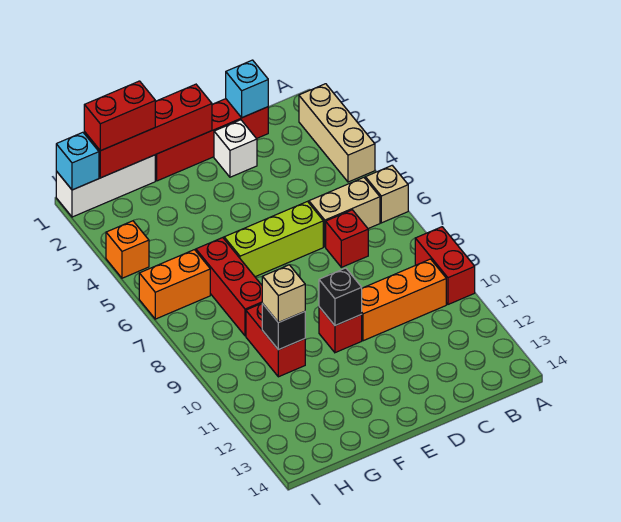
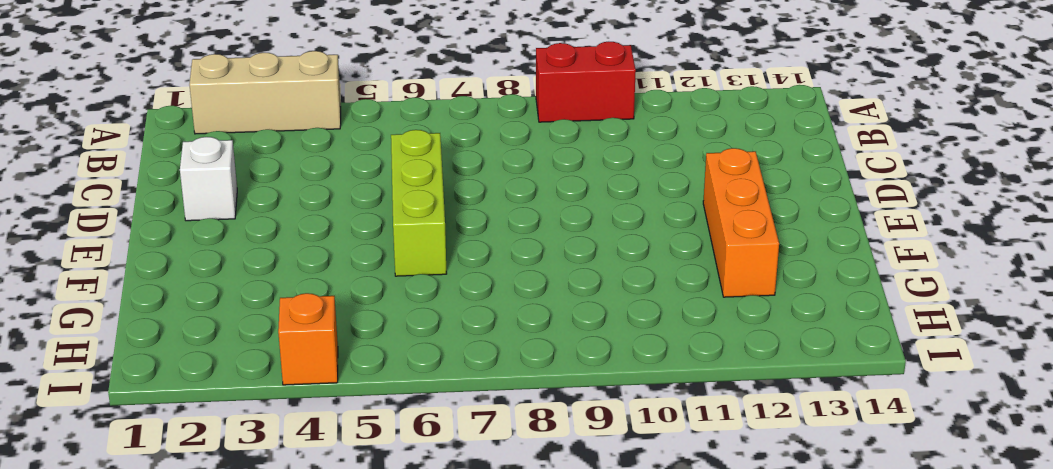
orange brick E12:G12 level 1 -> orange brick B10:D10 level 1
none -> tan brick A6 level 1
none -> tan brick B6:C6 level 1
none -> red brick C1:F1 level 1

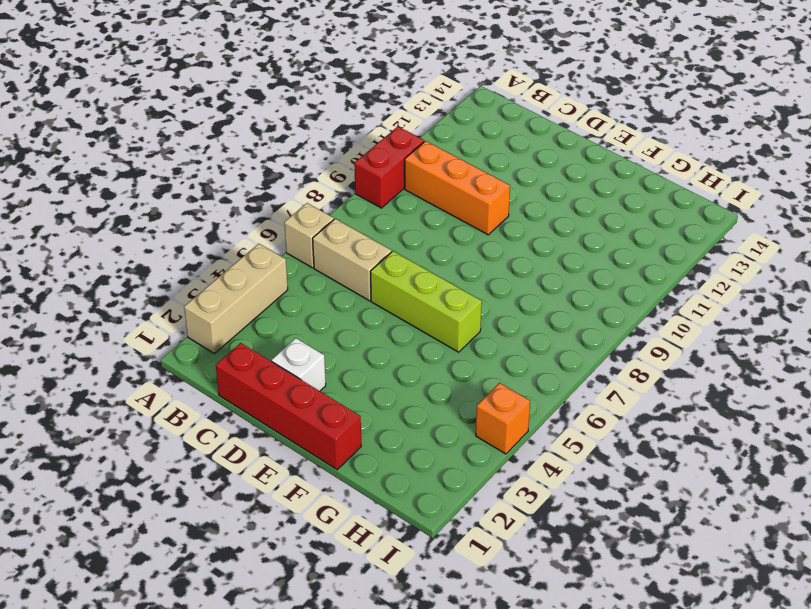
none -> red brick C7 level 1
none -> red brick E10 level 1
none -> white brick G1:I1 level 1

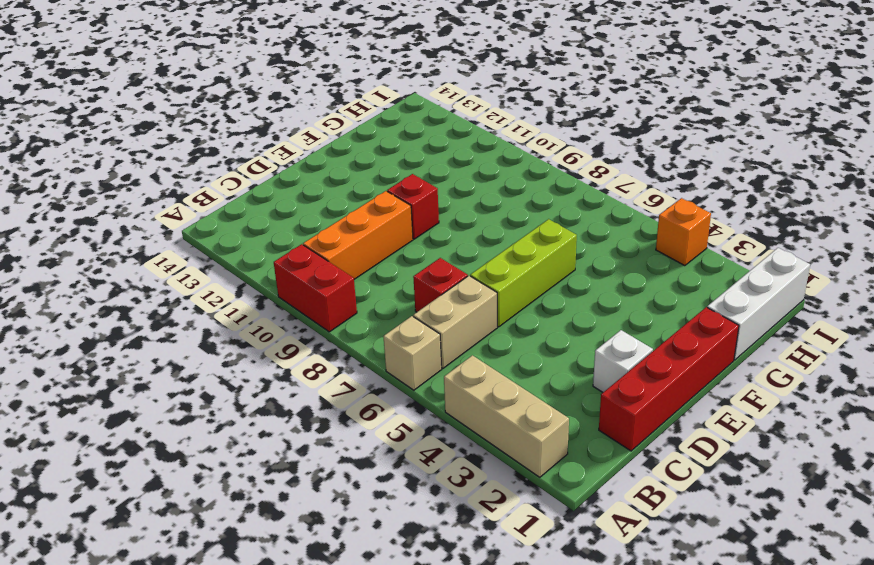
none -> red brick G6:G8 level 1
none -> red brick G9:G10 level 1
none -> orange brick H6:I6 level 1

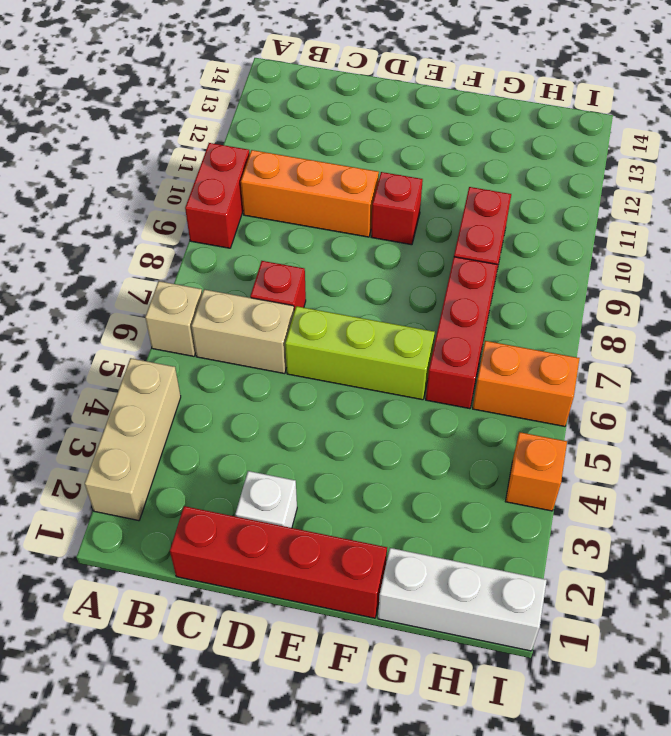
none -> cyan brick C1 level 2
none -> red brick E1:H1 level 2
none -> black brick E10 level 2

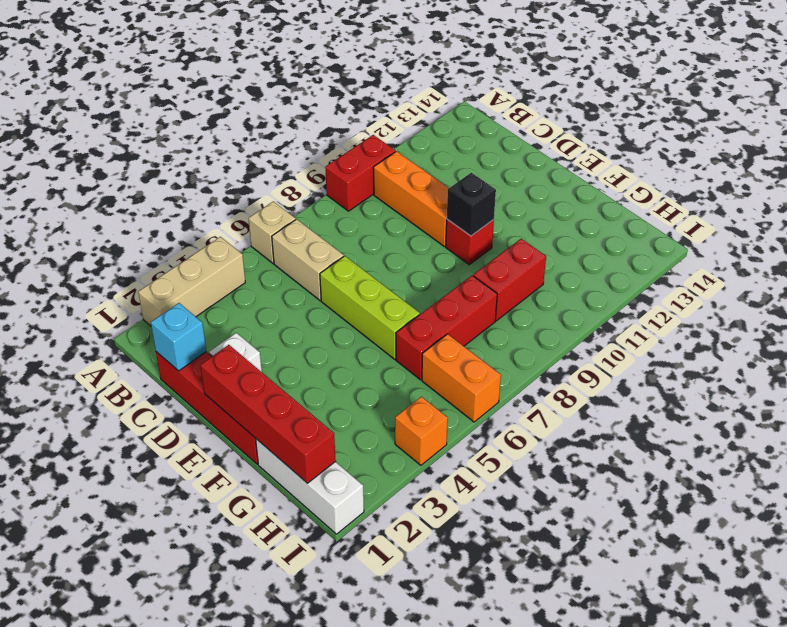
none -> red brick C7 level 1
none -> black brick G10 level 2
none -> cyan brick I1 level 2

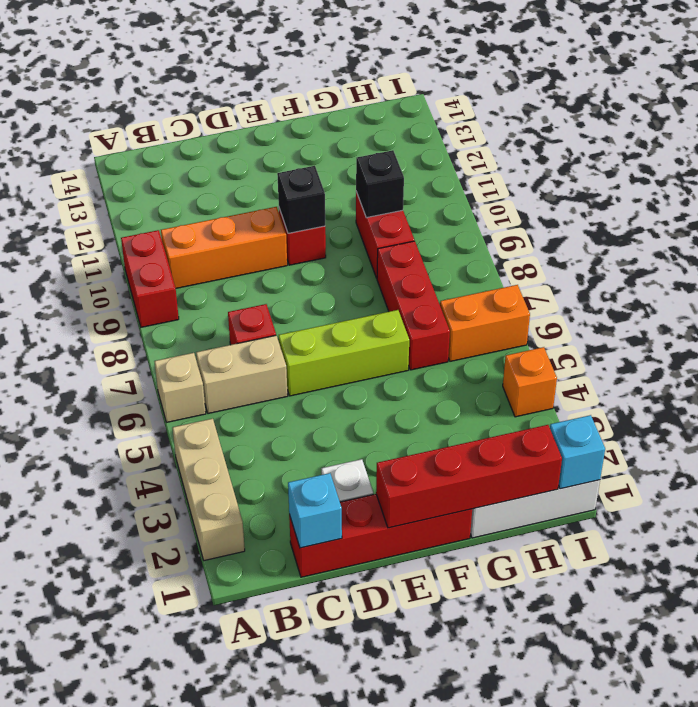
none -> red brick G1:H1 level 3
none -> tan brick G10 level 3

